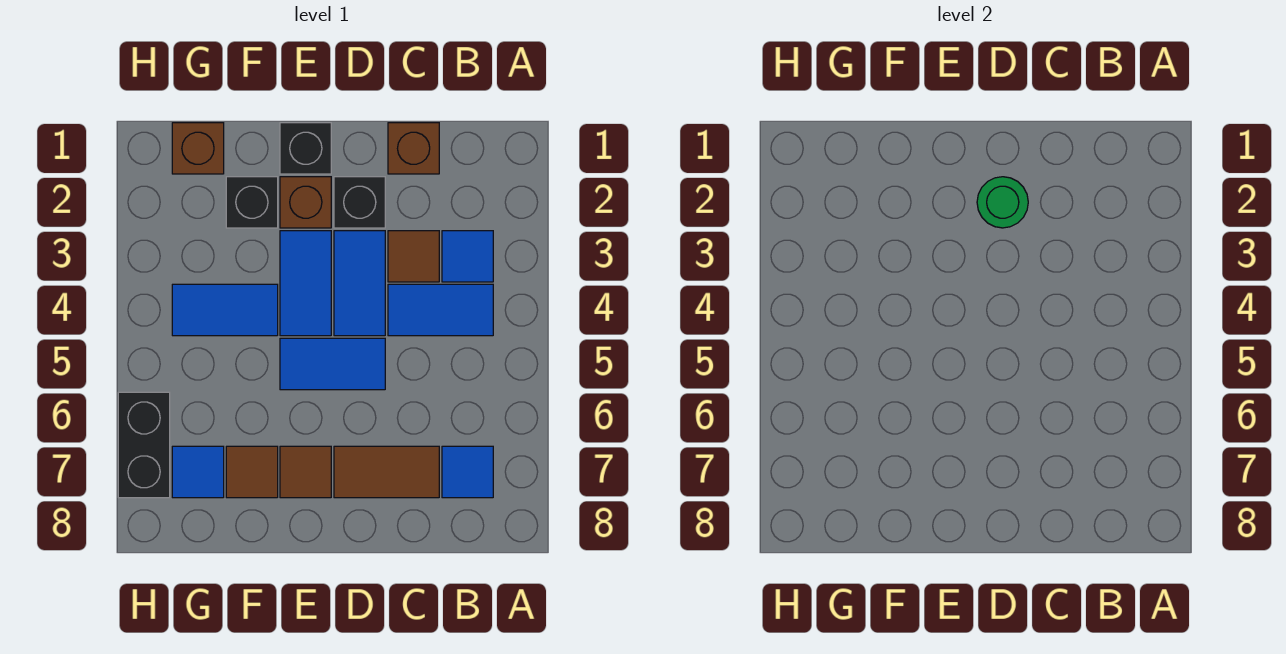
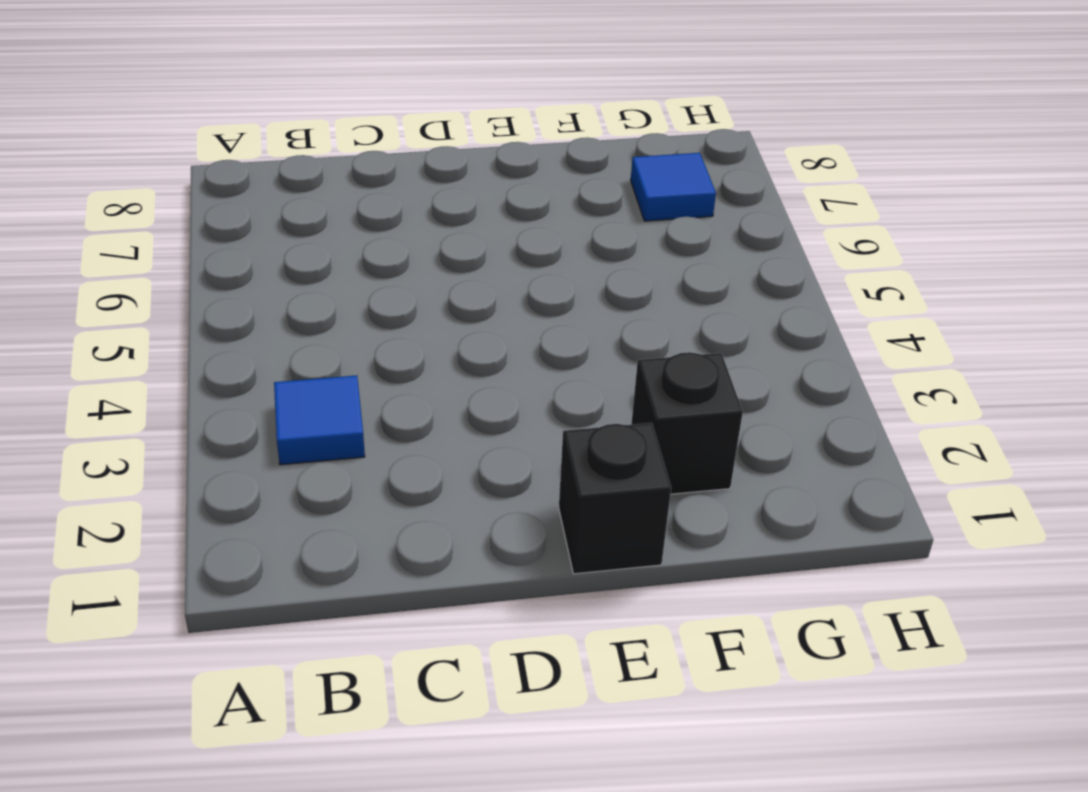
none -> blue tile B4:C4 level 1
none -> blue tile B7 level 1
none -> brown brick C1 level 1

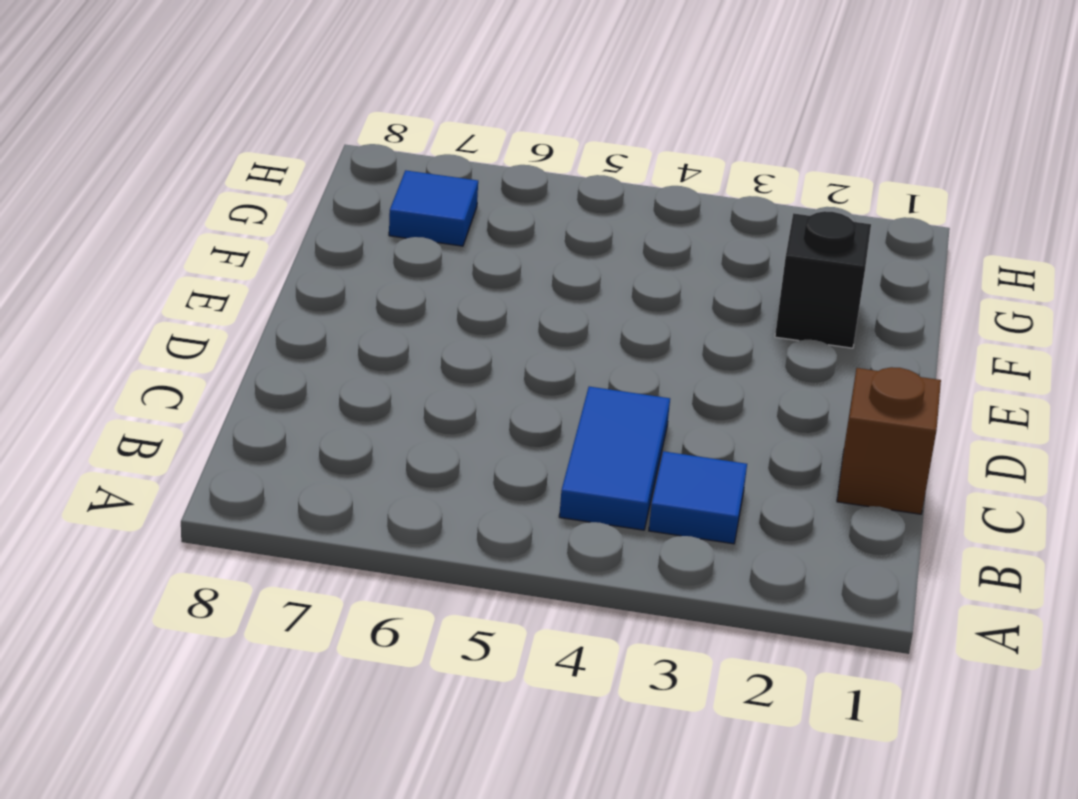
none -> blue tile B7 level 1
none -> brown tile C3 level 1
none -> brown tile C7:D7 level 1

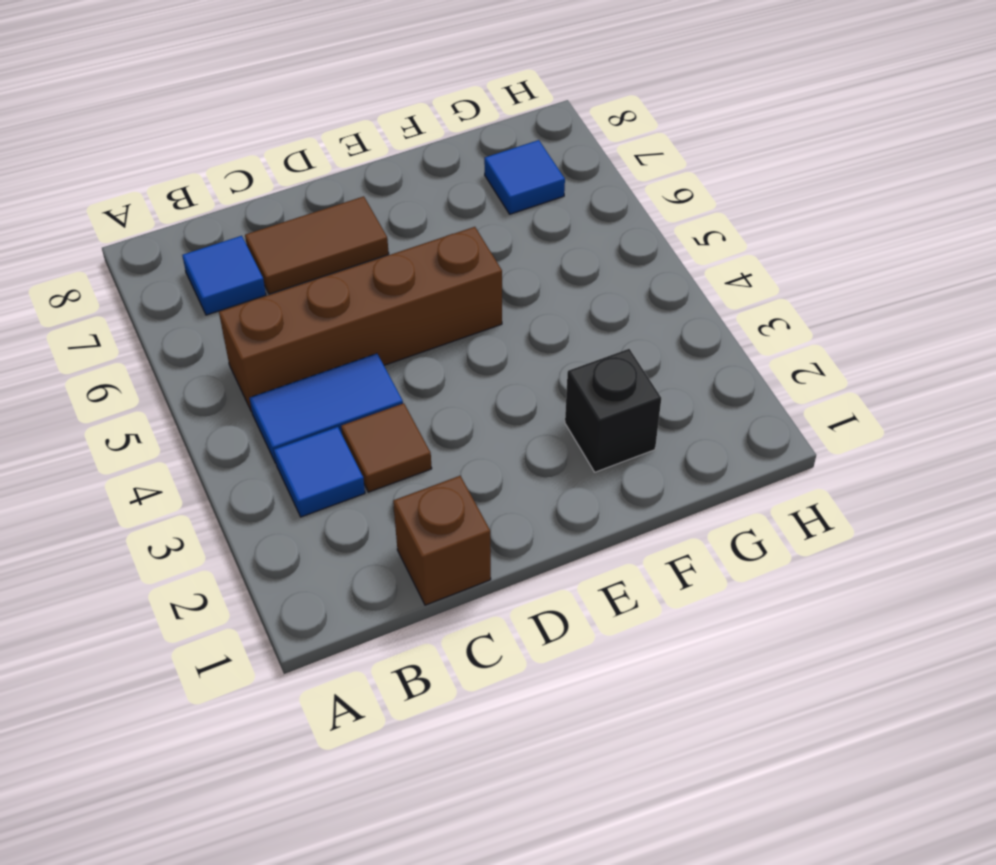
brown brick B5:E5 level 1 -> blue tile D5:E5 level 1
none -> black brick D2 level 1
none -> blue tile D3:D4 level 1
none -> black brick E1 level 1

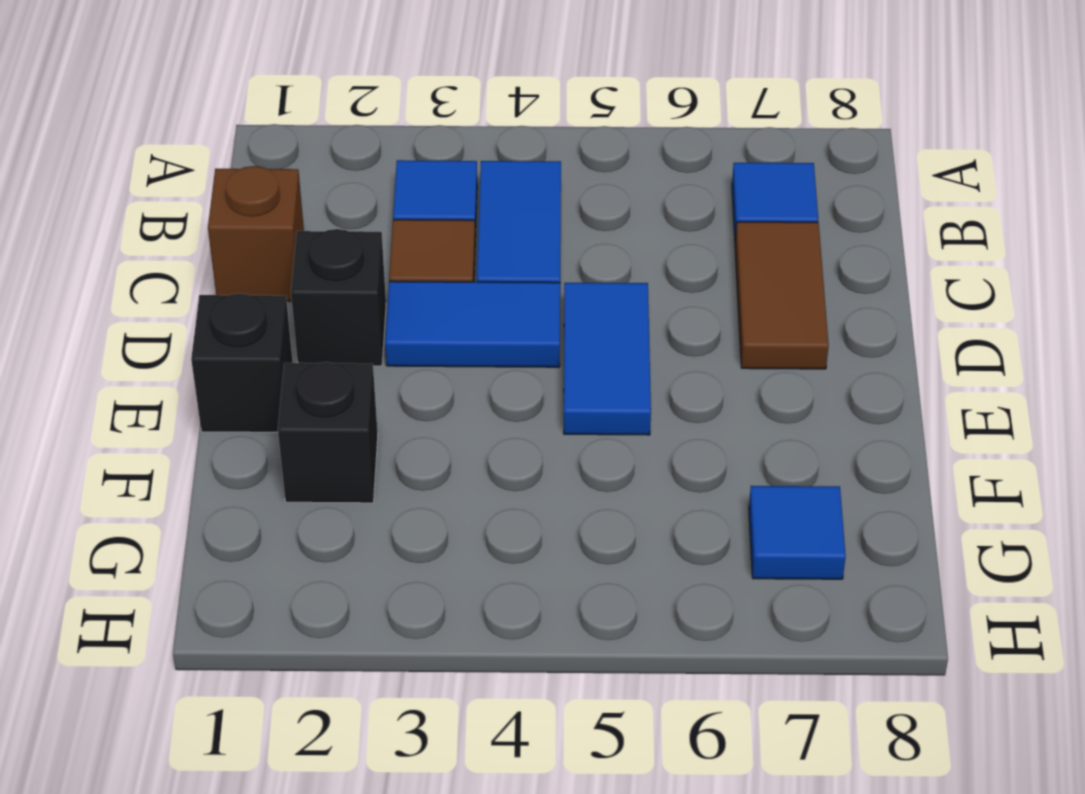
none -> brown brick E2 level 1
none -> blue tile E3:E4 level 1
none -> brown tile E7 level 1

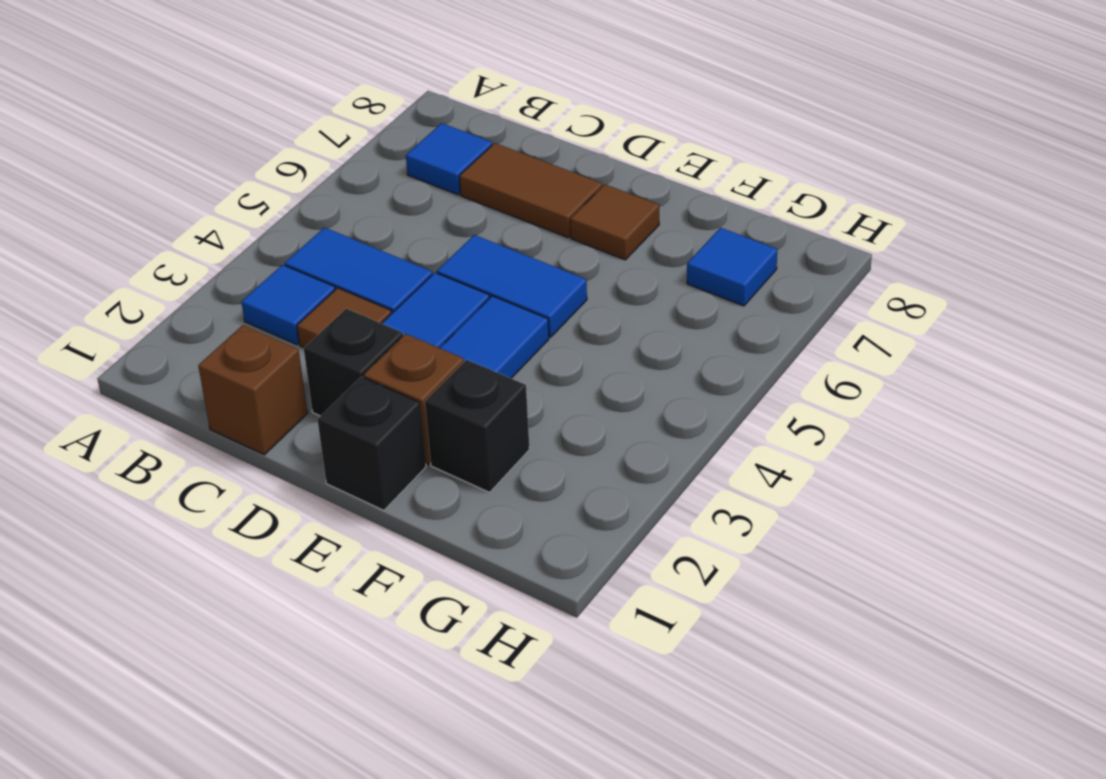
none -> blue tile F4:G4 level 1
none -> brown tile F7 level 1
none -> brown brick G1 level 1

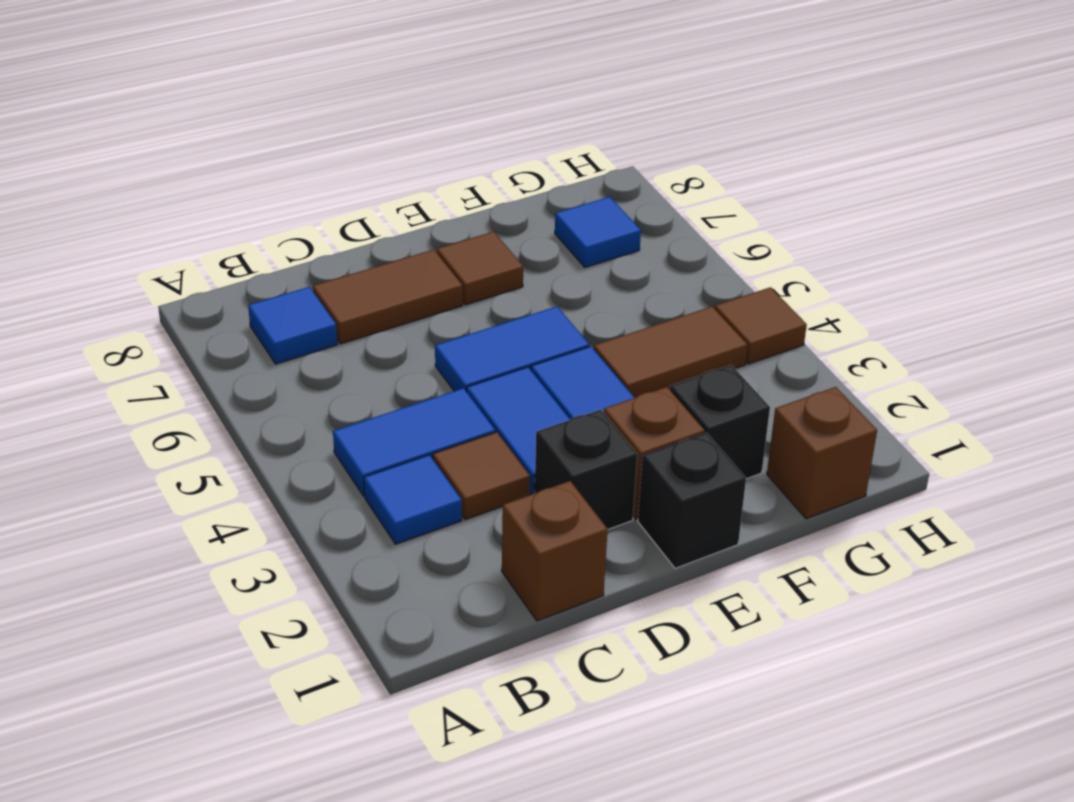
brown tile F4:G4 level 1 -> blue tile F4:G4 level 1
brown tile H4 level 1 -> brown tile F7 level 1
none -> black brick H6:H7 level 1
none -> green round brick D2 level 2

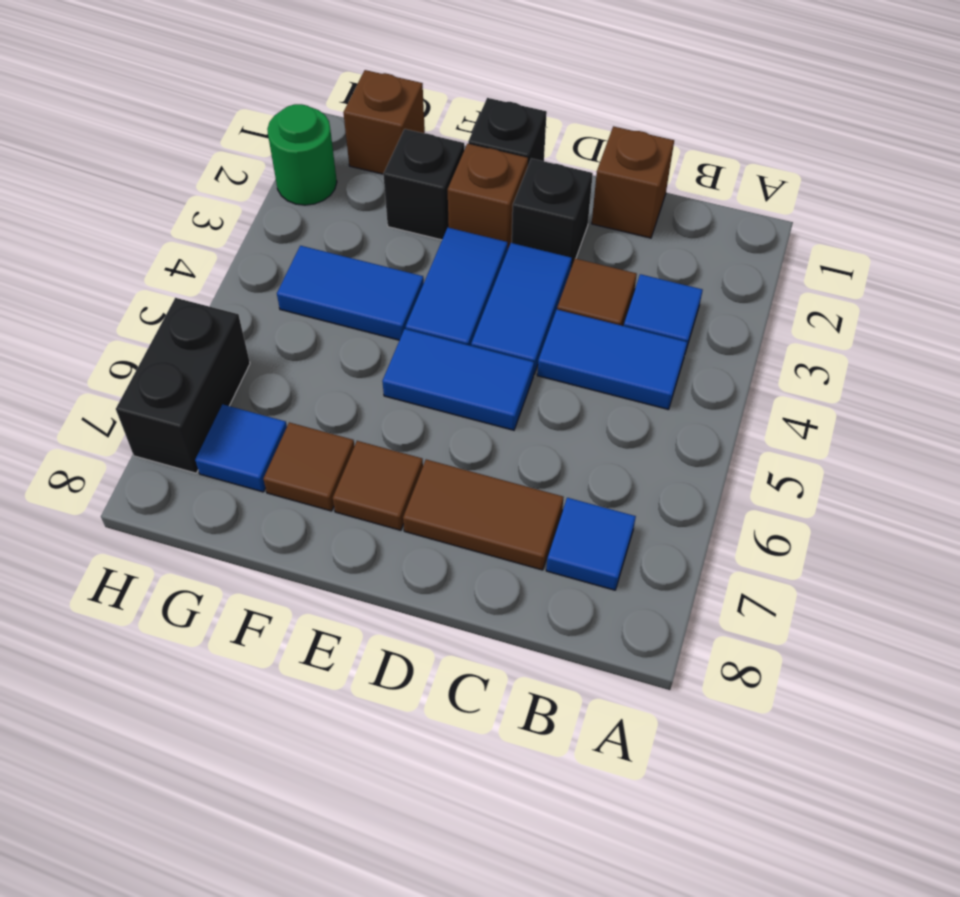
green round brick H2 level 1 -> green round brick D2 level 2

